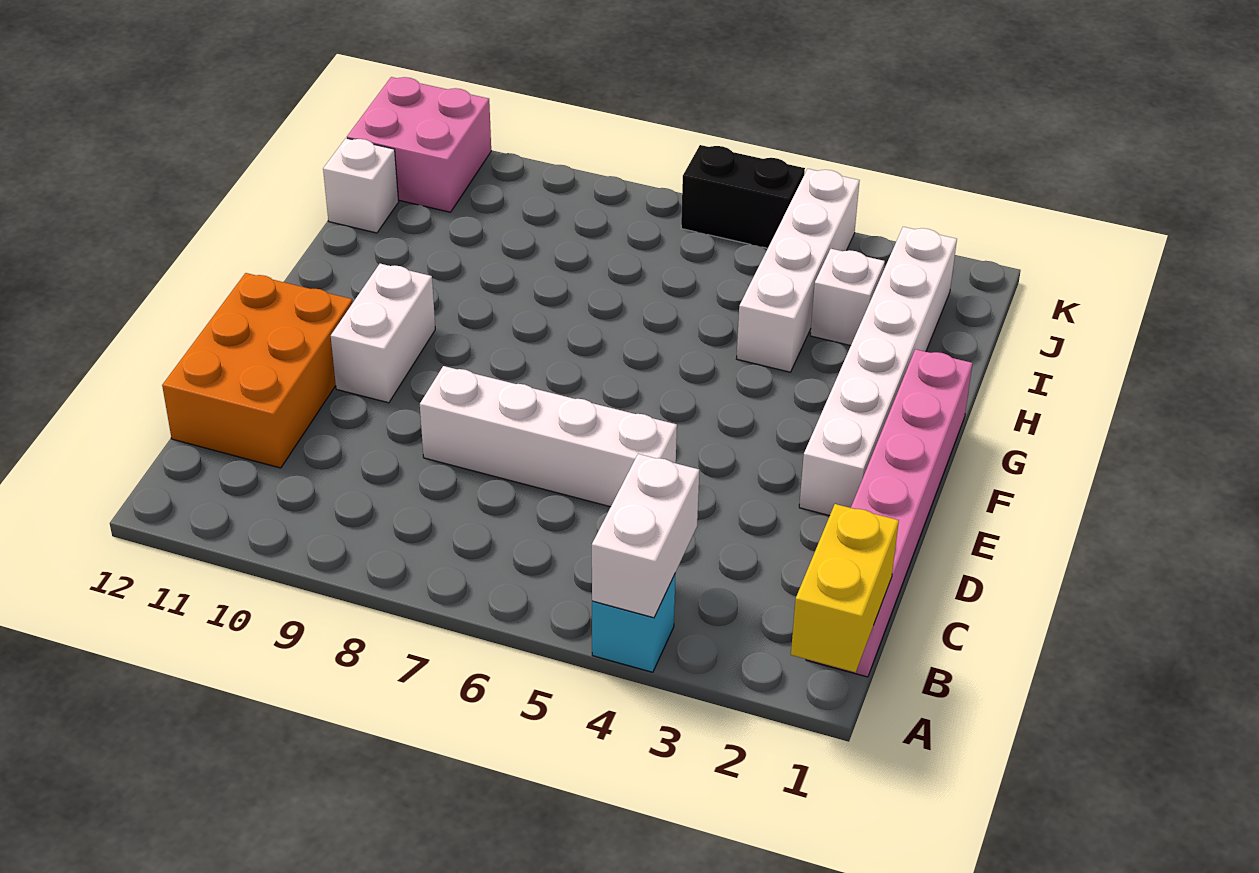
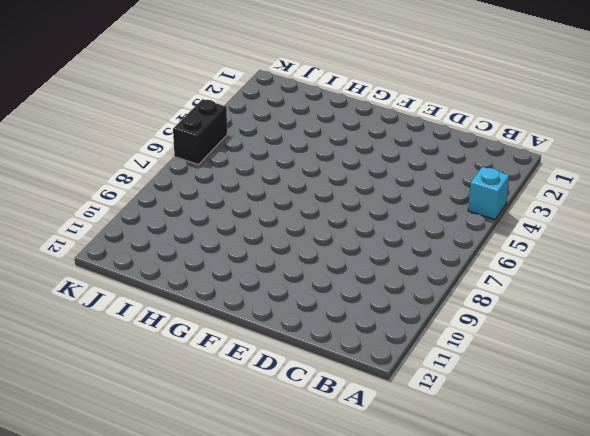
none -> pink brick B1:G1 level 1
none -> orange brick C11:E12 level 1
none -> white brick D5:D8 level 1

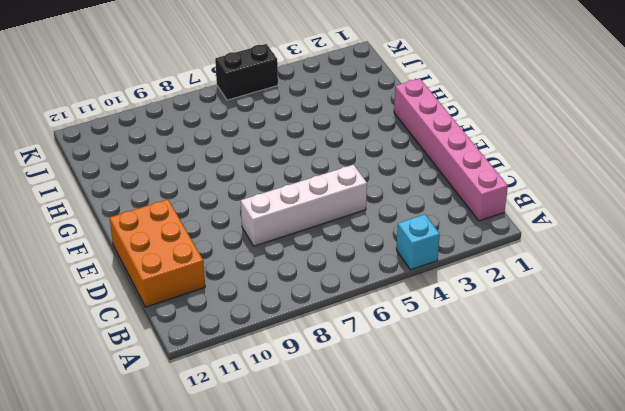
none -> white brick E2:J2 level 1
none -> white brick E10:F10 level 1
none -> white brick H4:K4 level 1

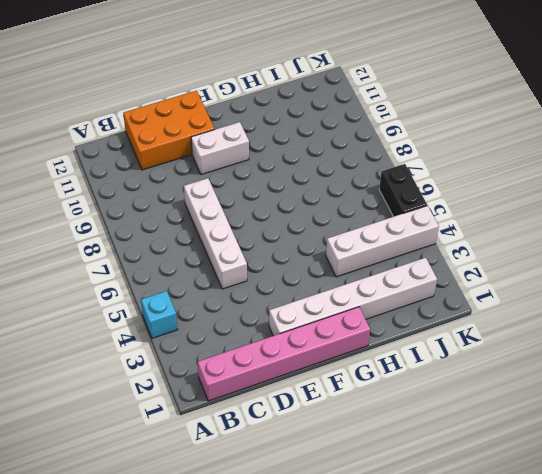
none -> white brick I3 level 1
none -> white brick I12 level 1
none -> pink brick J11:K12 level 1

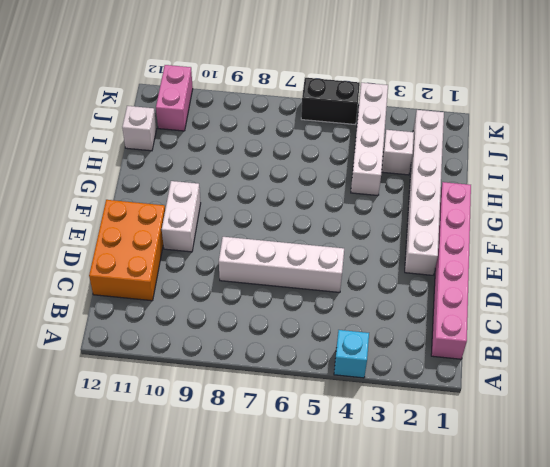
pink brick J11:K11 level 1 -> pink brick J11:K12 level 1
none -> yellow brick A1:B1 level 2
none -> white brick A4:B4 level 2

